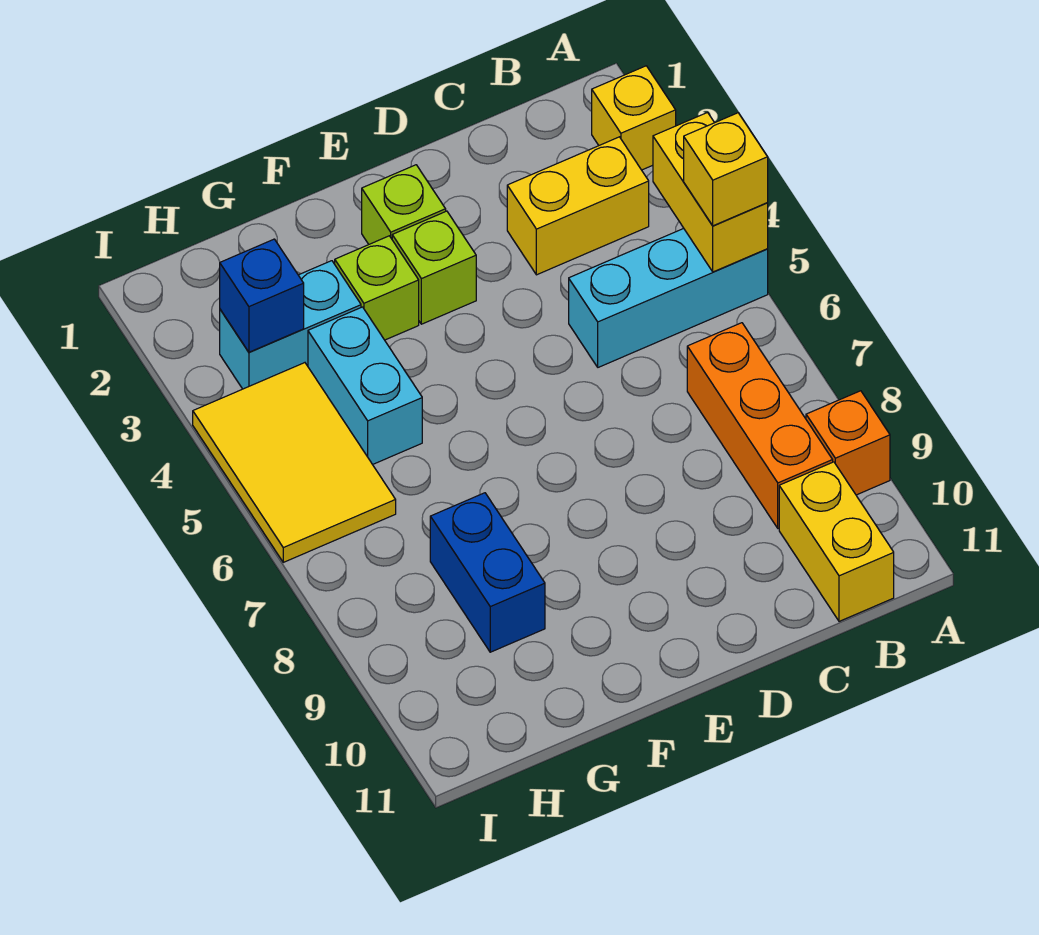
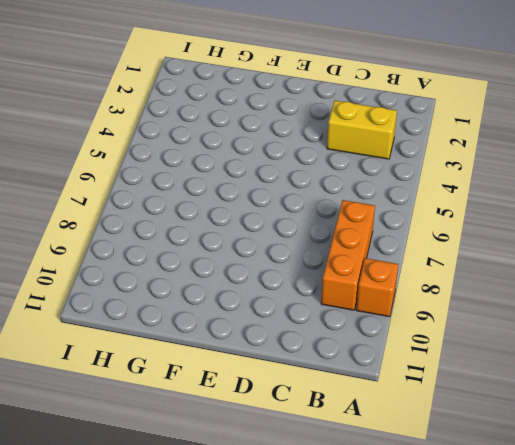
none -> yellow brick A2 level 1
none -> cyan brick A5:C5 level 1
none -> yellow brick B10:B11 level 1

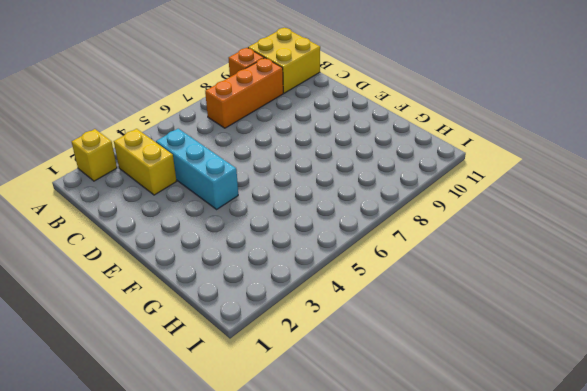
yellow brick A10:B11 level 1 -> yellow brick B10:B11 level 1
cyan brick C4:E4 level 1 -> cyan brick A5:C5 level 1
none -> lime brick E2 level 1
none -> lime brick E3 level 1
none -> lime brick F3 level 1

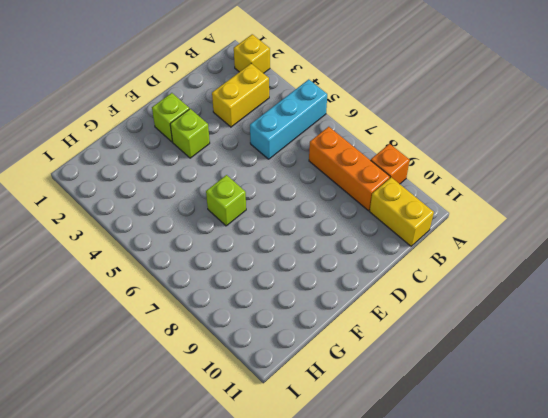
lime brick F6 level 1 -> lime brick F3 level 1
none -> cyan brick G3:H3 level 1
none -> cyan brick G4:G5 level 1
none -> blue brick G8:G9 level 1

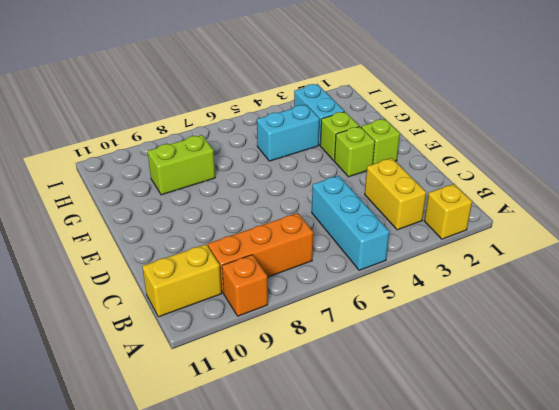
lime brick G8:G9 level 1 -> blue brick G8:G9 level 1
none -> yellow tile H4:I6 level 1
none -> yellow brick A4:A5 level 2
none -> blue brick H3 level 2

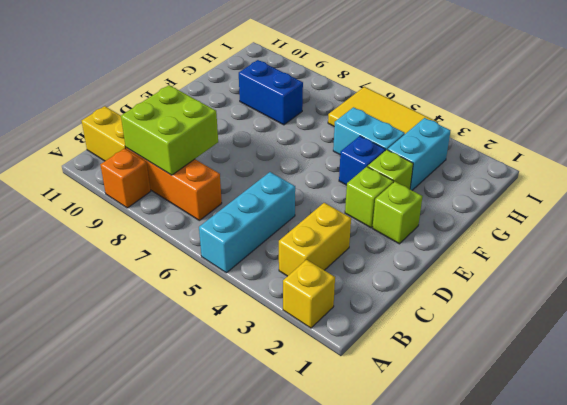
lime brick B8:C9 level 2 -> none
blue brick F4 level 1 -> blue brick H3 level 2
none -> yellow brick A4:A5 level 2
none -> yellow brick A5 level 3

